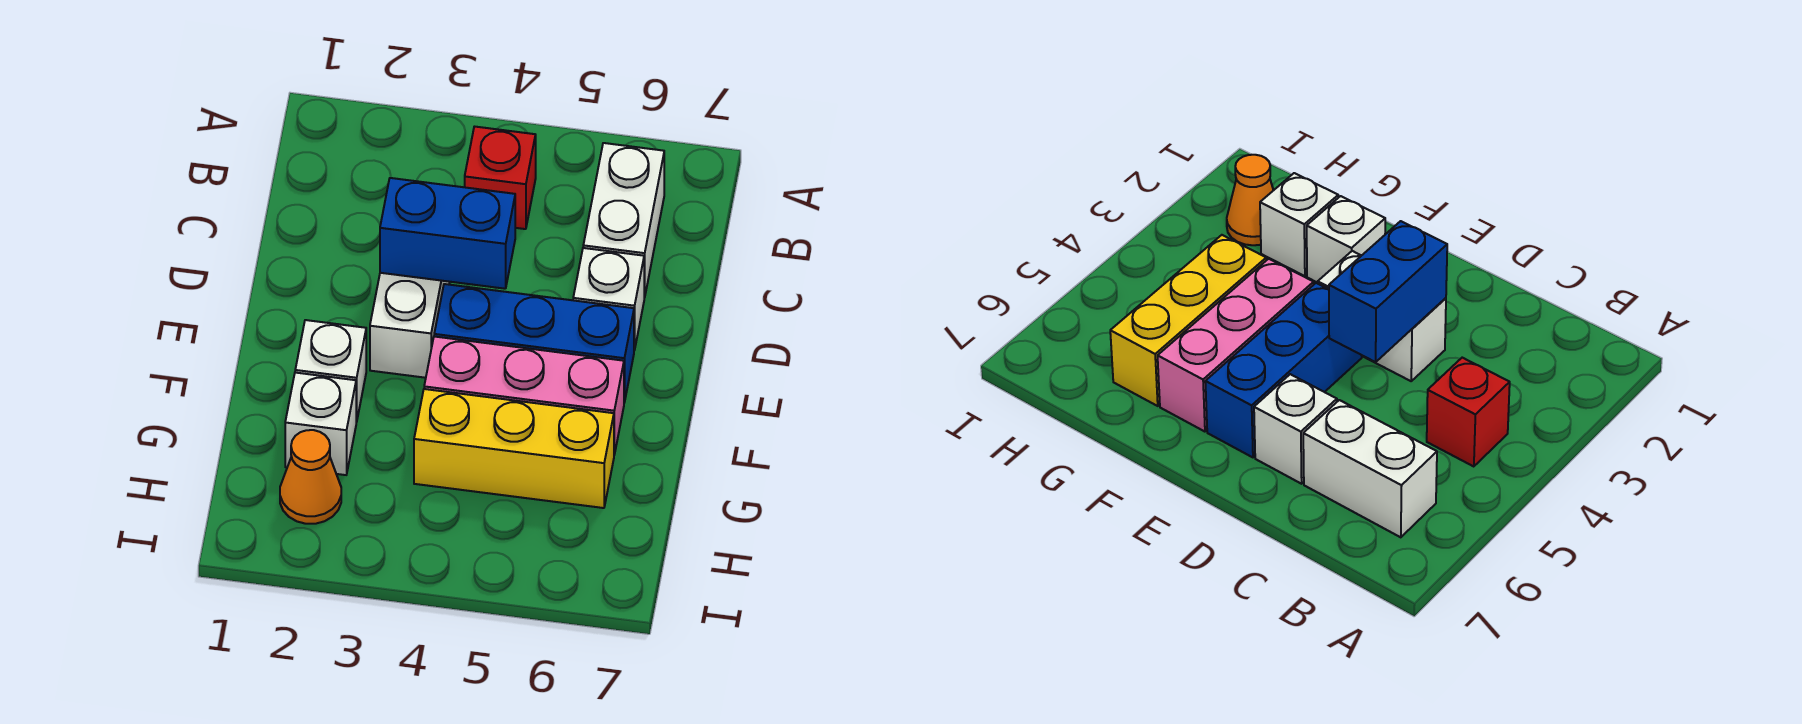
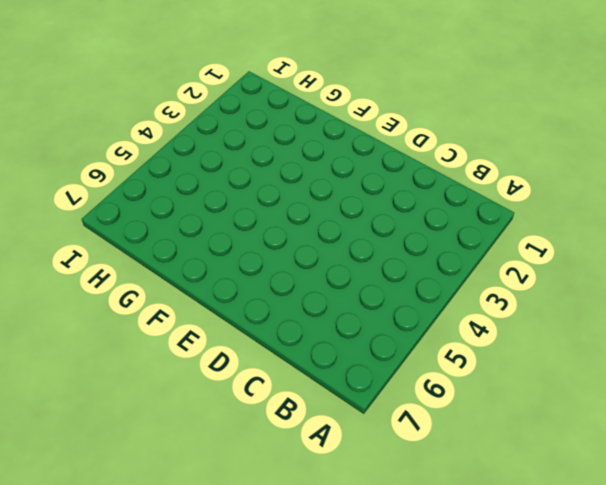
none -> red brick B4 level 1
none -> white brick B6:C6 level 1

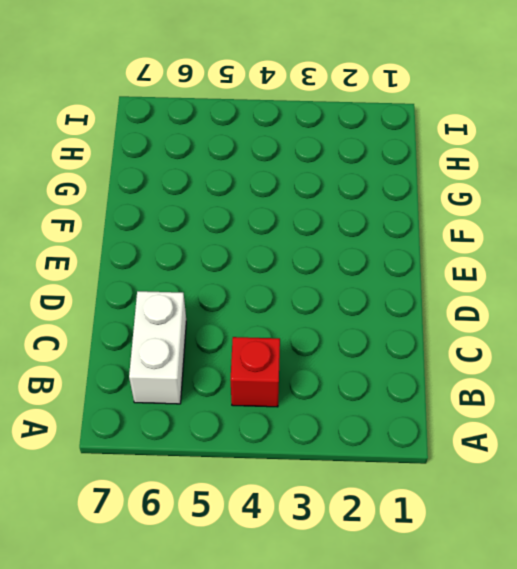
none -> white brick D3:E3 level 1
none -> white brick D6 level 1

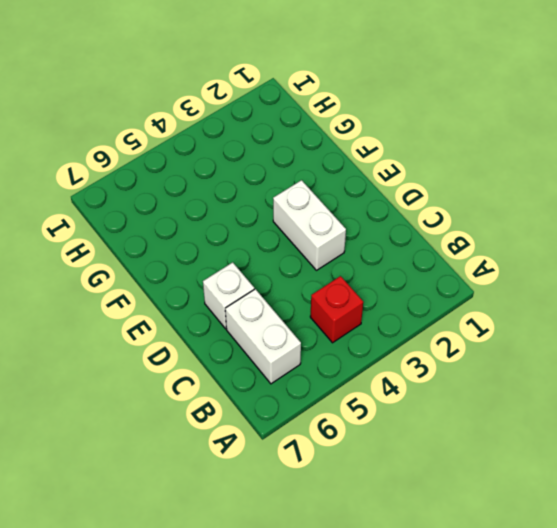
none -> blue brick E4:E6 level 1
none -> white brick F2 level 1

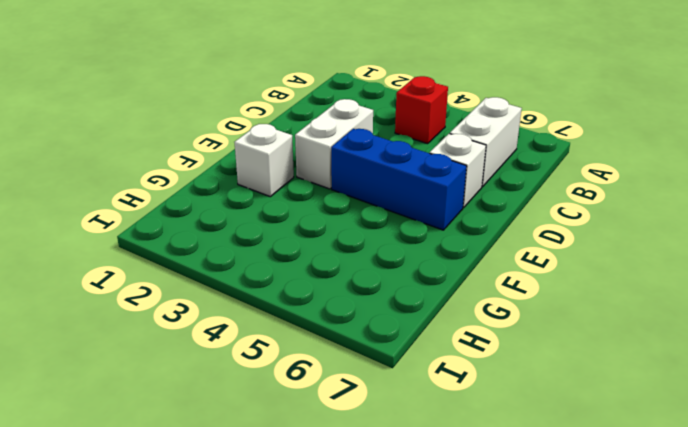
none -> pink brick F4:F6 level 1
none -> white brick G2 level 1

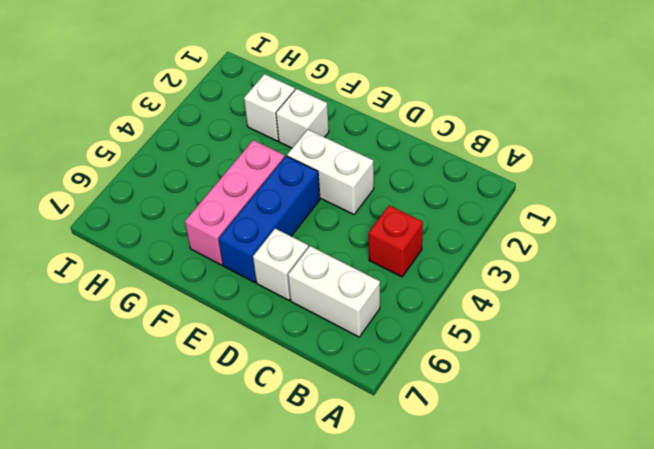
none -> yellow brick G4:G6 level 1
none -> orange cone H2 level 1

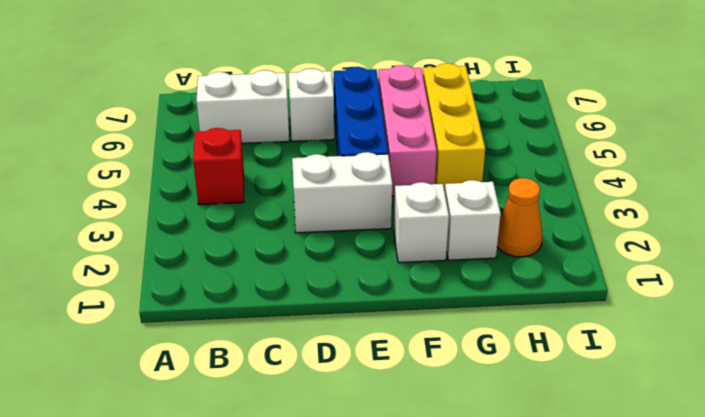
none -> blue brick D3:D4 level 2

